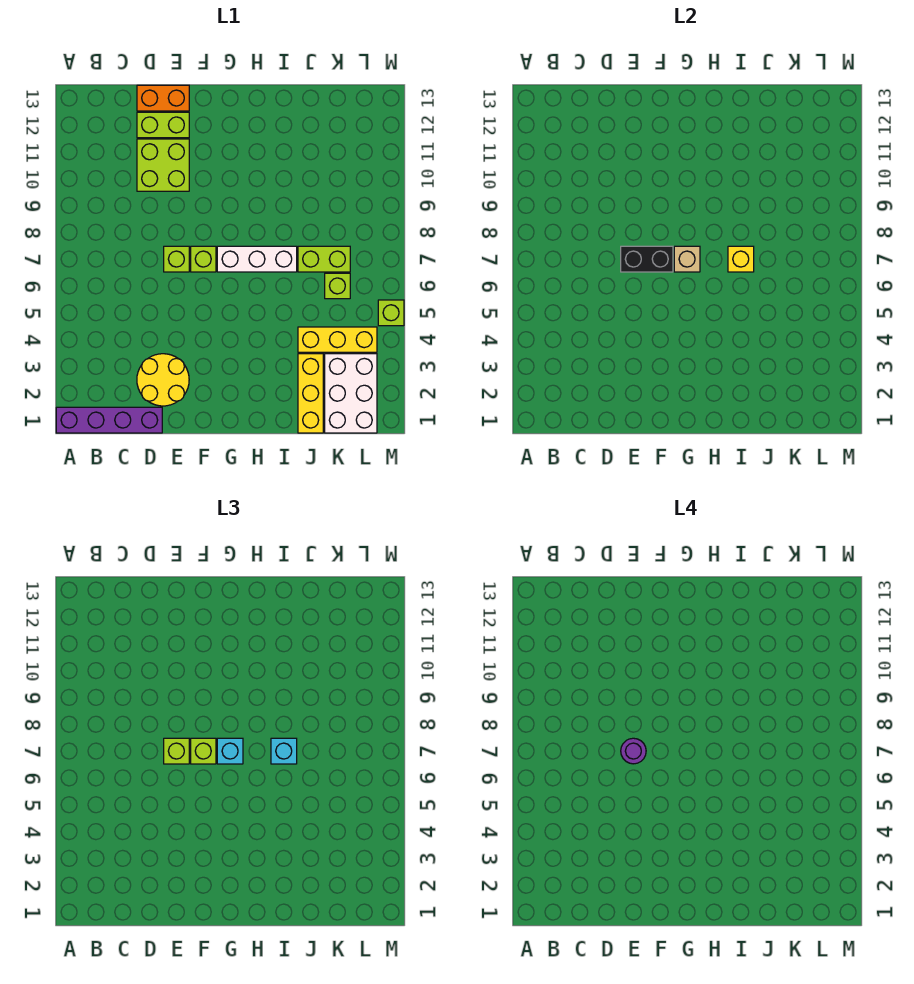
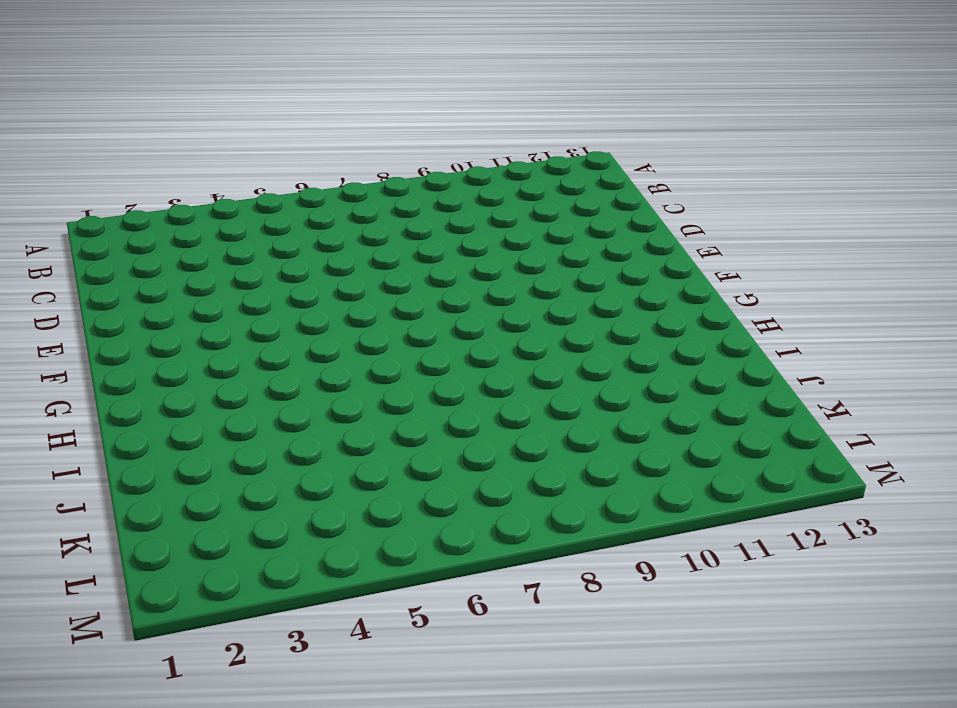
none -> purple brick A1:D1 level 1
none -> yellow round brick D2:E3 level 1
none -> lime brick D10:E11 level 1

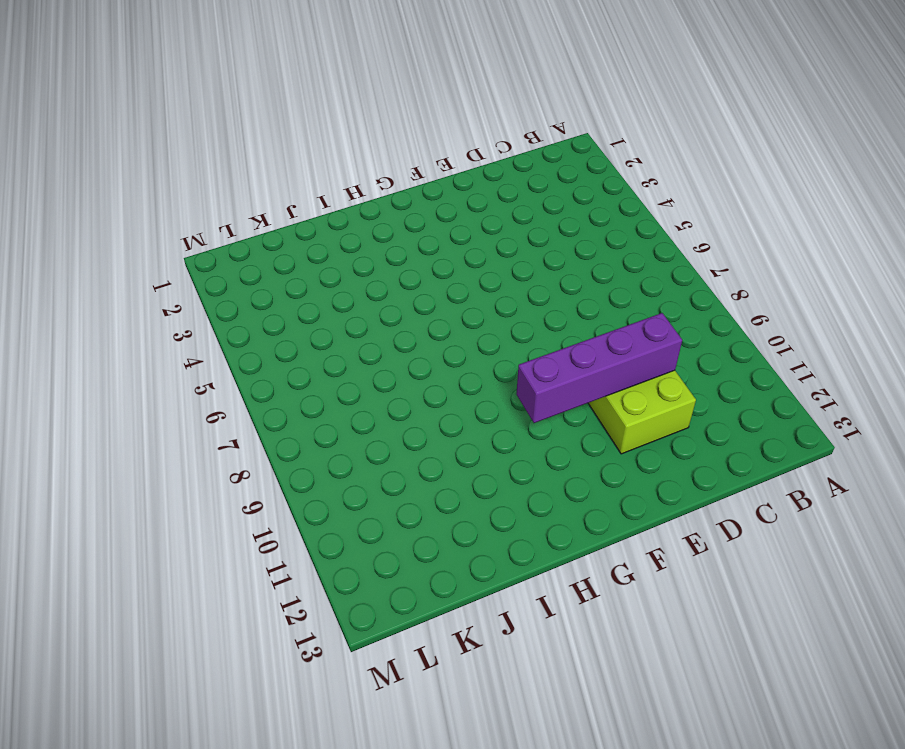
purple brick D10:G10 level 2 -> purple brick A1:D1 level 1
none -> yellow round brick D2:E3 level 1
none -> lime brick D12:E12 level 1
none -> orange brick D13:E13 level 1

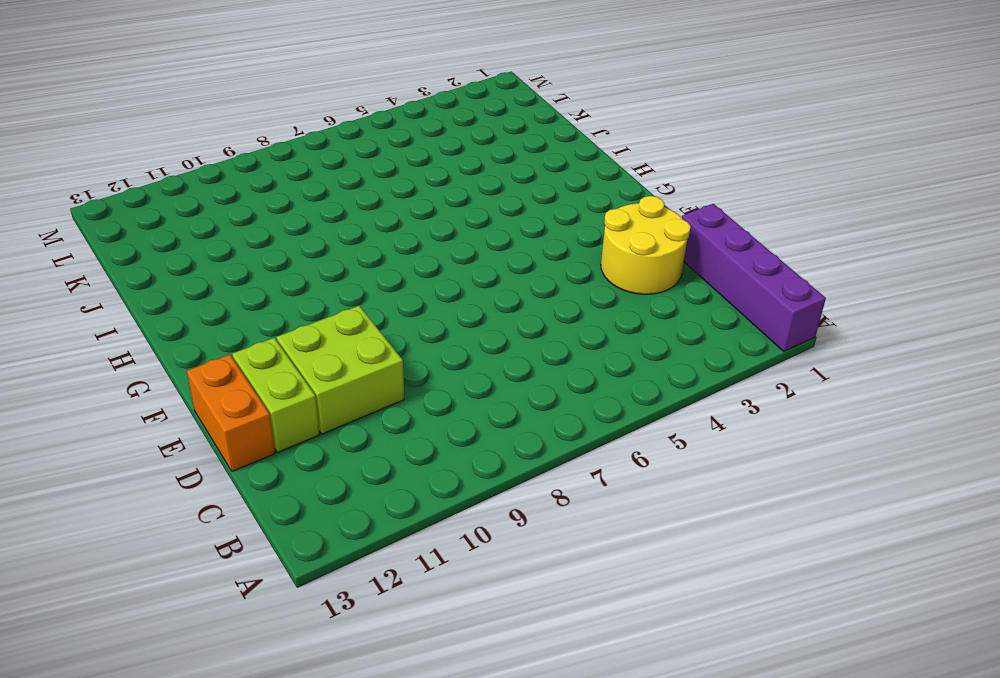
none -> lime brick E7 level 1
none -> lime brick F7 level 1
none -> white brick G7:I7 level 1

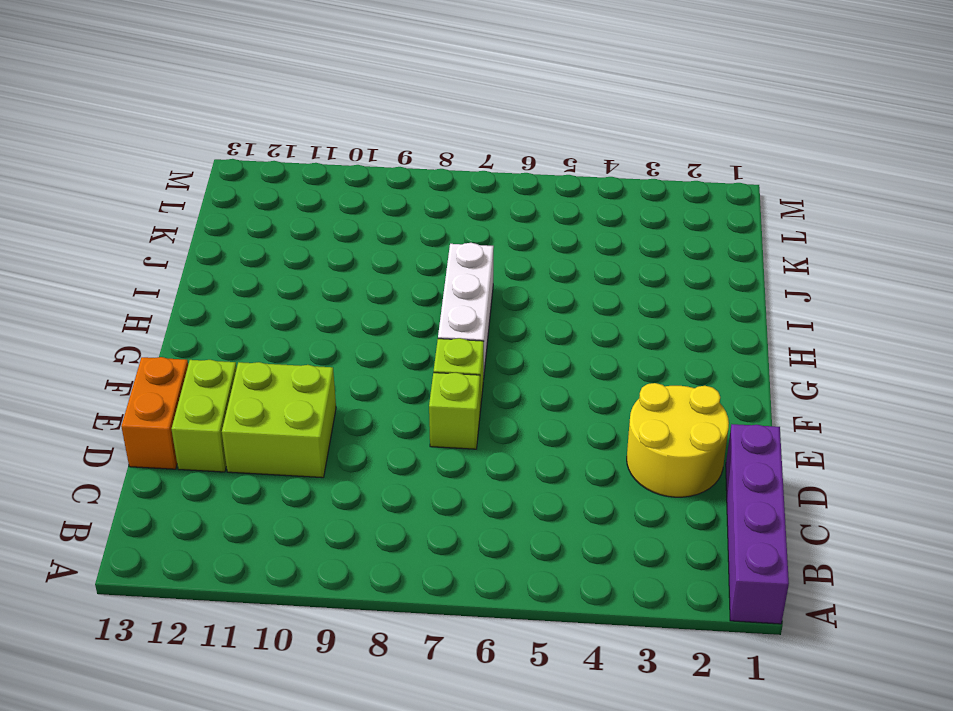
none -> yellow brick J1:J3 level 1
none -> yellow brick J4:L4 level 1
none -> lime brick J7:K7 level 1

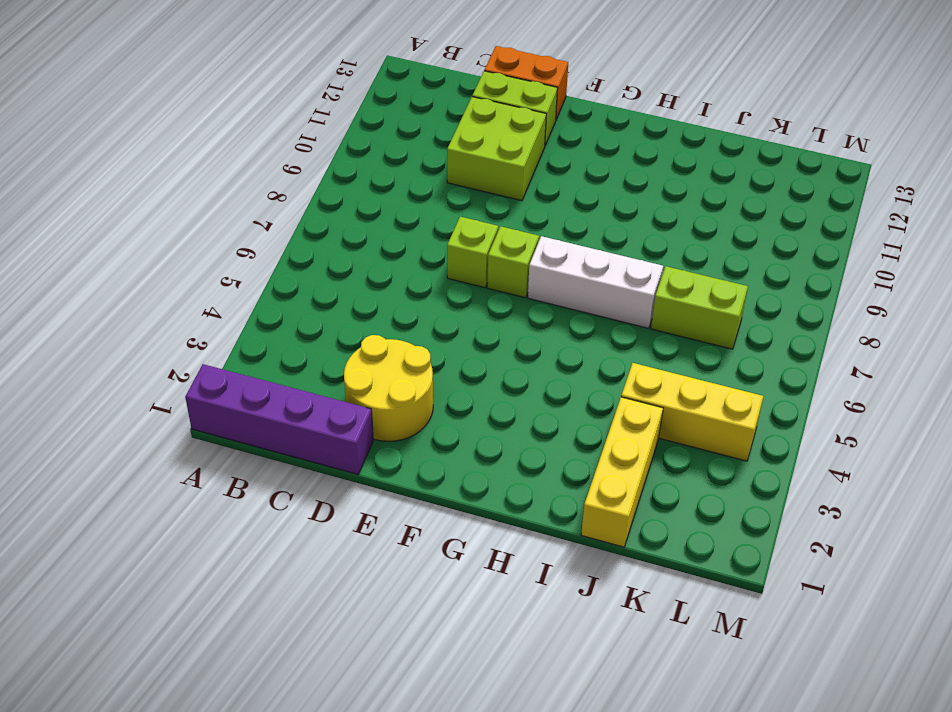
none -> white brick K1:L3 level 1
none -> lime brick K6 level 1
none -> lime brick M5 level 1

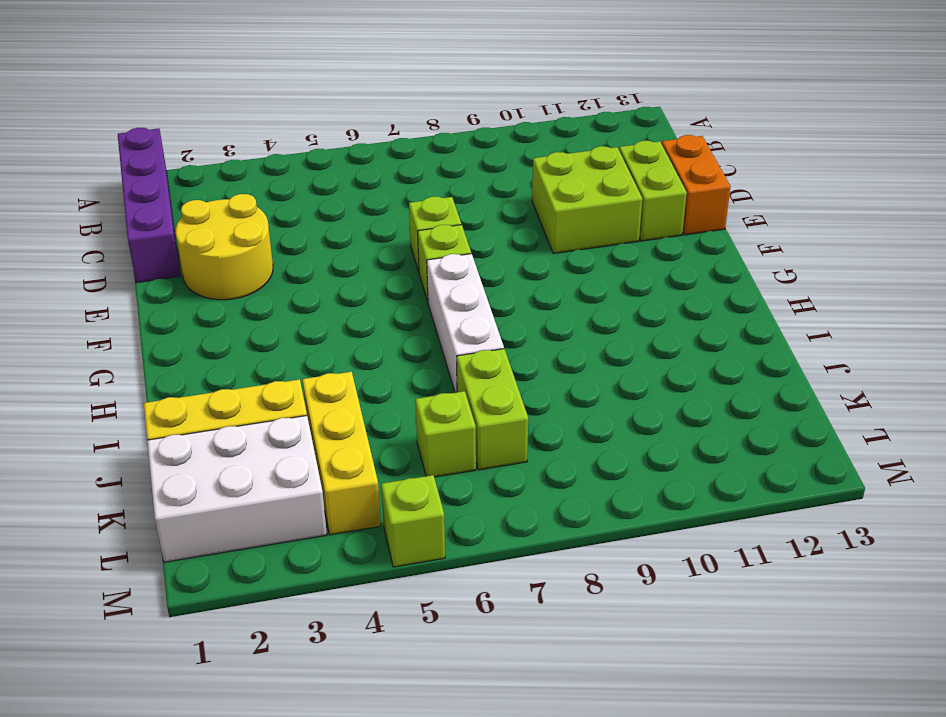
none -> black brick E7:F7 level 2
none -> tan brick G7 level 2
none -> yellow brick I7 level 2

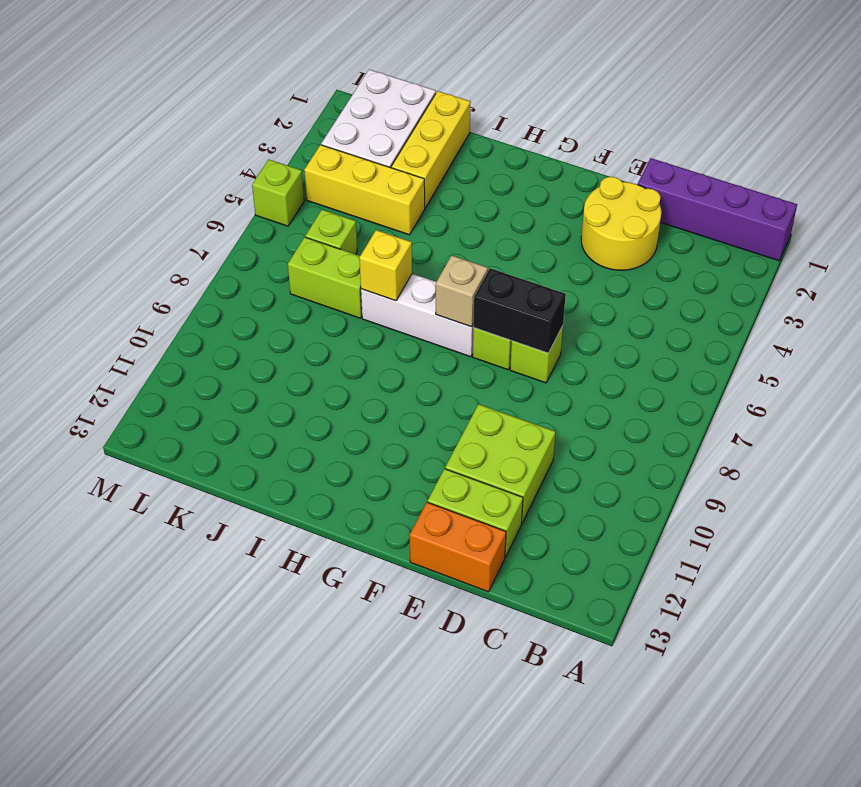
none -> lime brick E7 level 3
none -> lime brick F7 level 3
none -> cyan brick G7 level 3

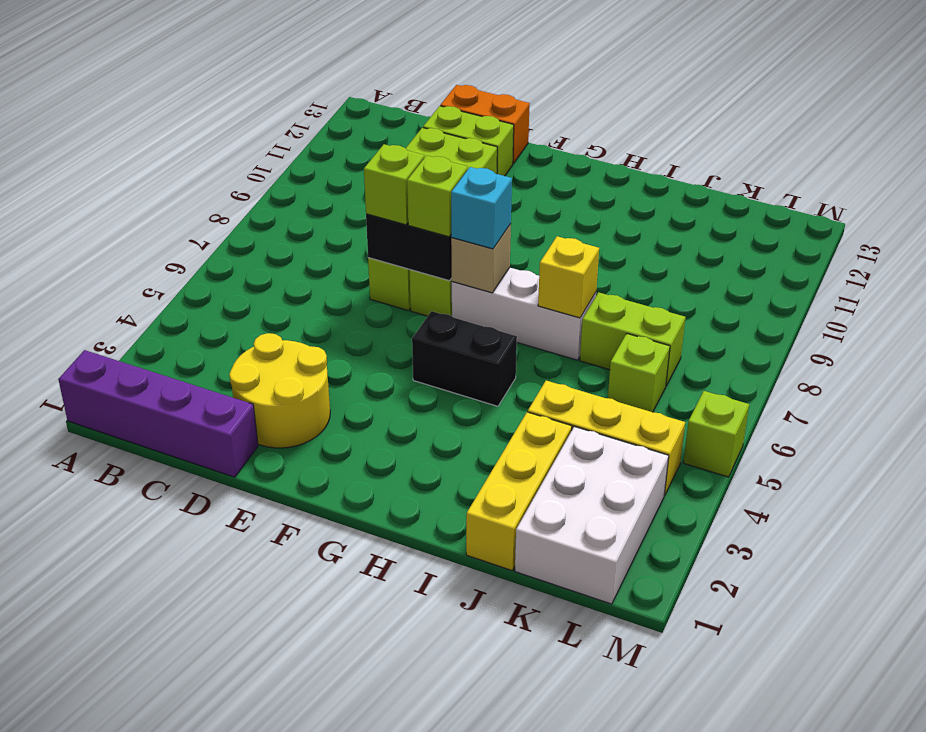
black brick G5:H5 level 1 -> none
none -> cyan brick I7 level 3
none -> purple round brick E7 level 4

